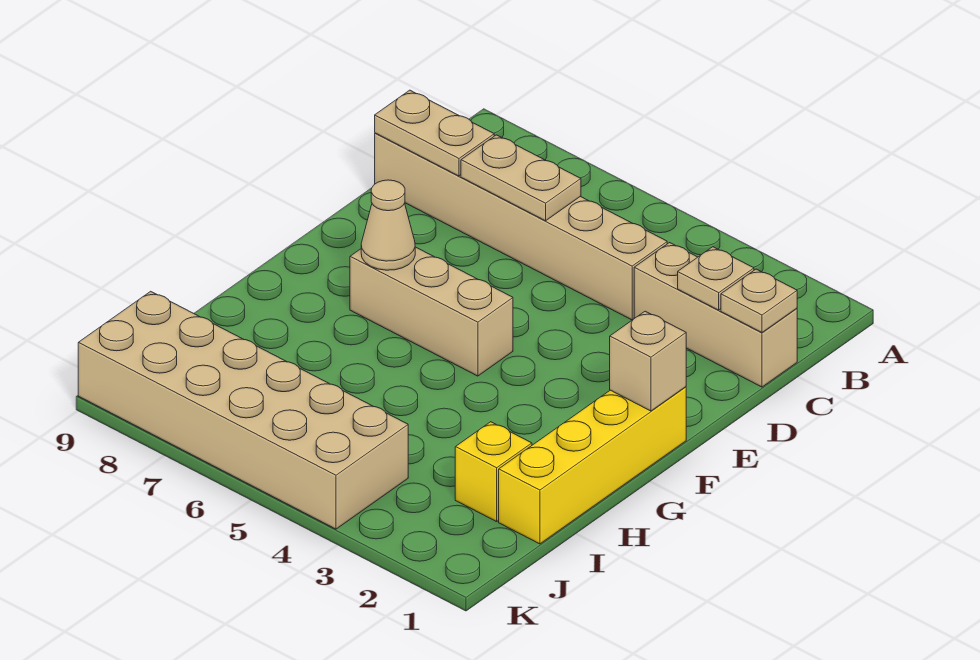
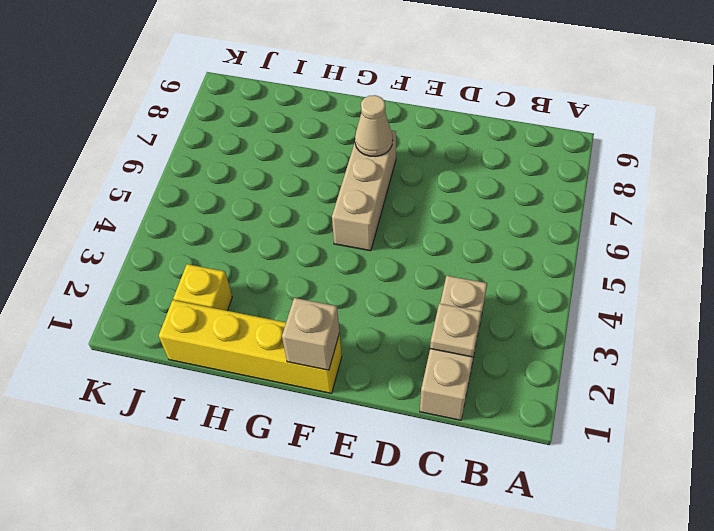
none -> tan brick C4:C9 level 1
none -> tan brick J4:K9 level 1
none -> tan plate C1 level 2

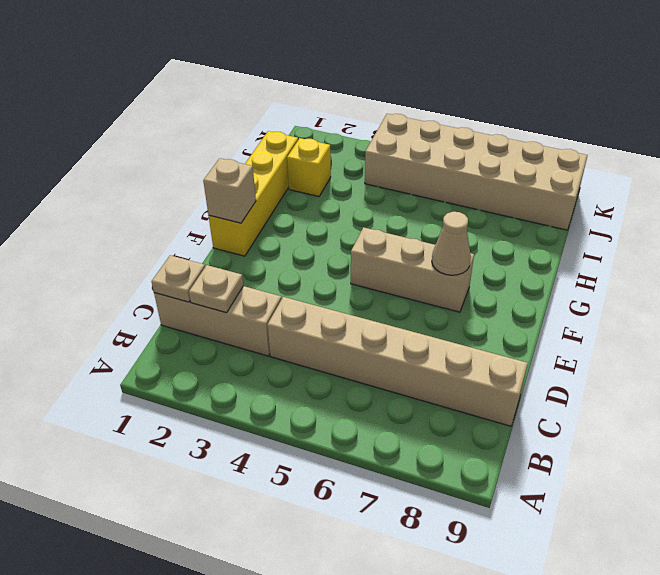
none -> tan plate C6:C7 level 2
none -> tan plate C8:C9 level 2

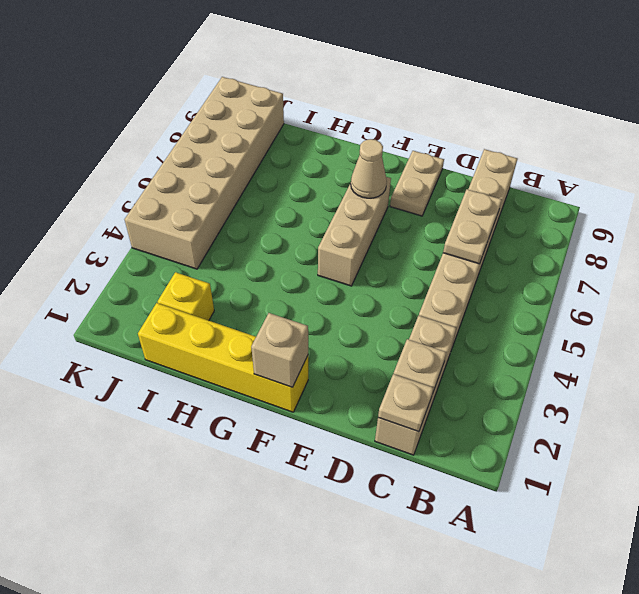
tan plate E8:E9 level 1 -> tan plate C8:C9 level 2

